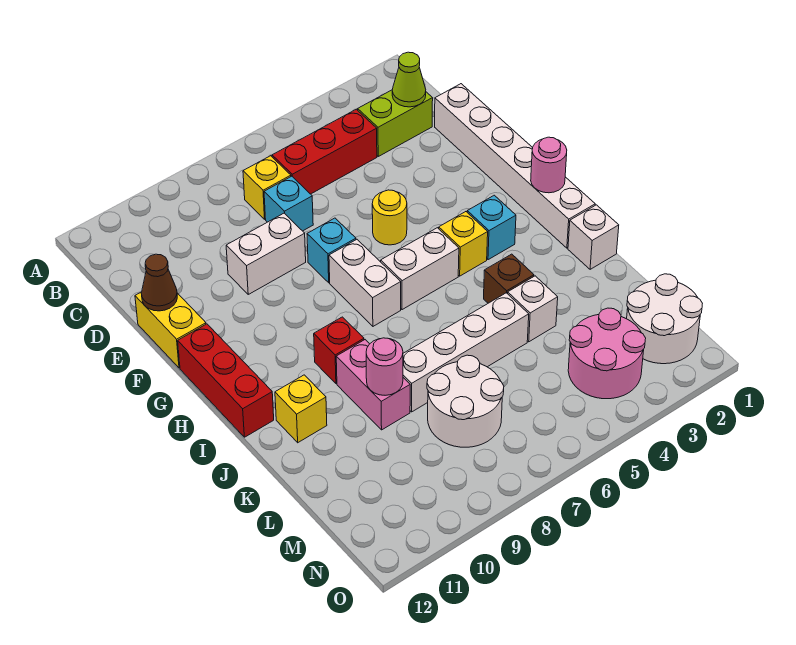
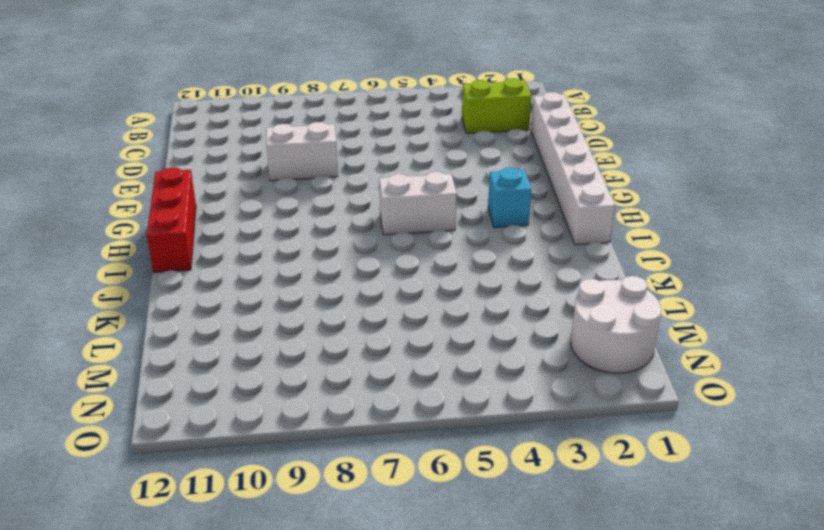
none -> red brick C4:C6 level 1
none -> yellow brick C7 level 1
none -> cyan brick D7 level 1

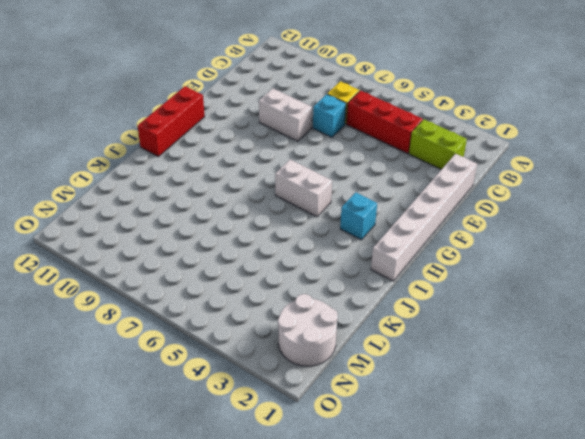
none -> yellow brick E12:F12 level 1
none -> yellow round brick F5 level 1
none -> cyan brick F7 level 1

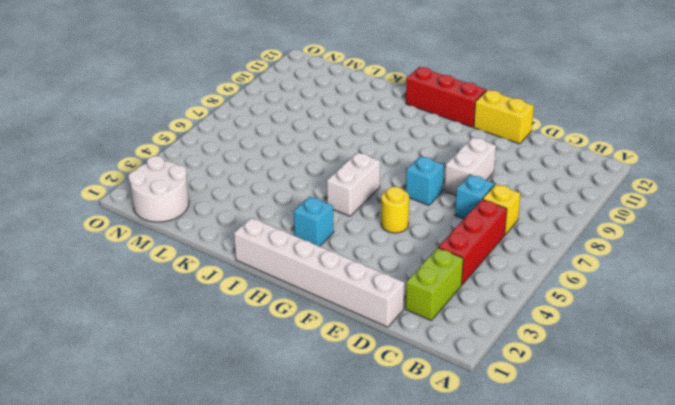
none -> white brick G7:H7 level 1
none -> yellow brick H4 level 1
none -> red brick I9 level 1

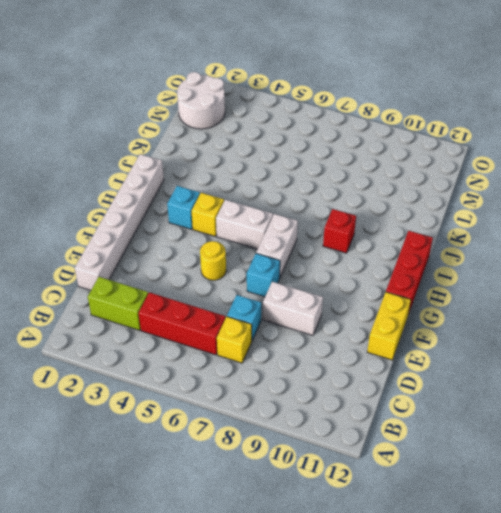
none -> white brick J1 level 1
none -> brown brick J4 level 1
none -> pink brick J9:K9 level 1

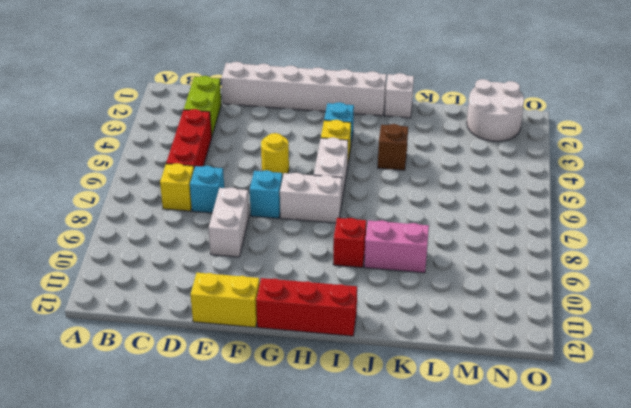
none -> yellow brick J11 level 1
none -> white brick K4 level 1
none -> white brick K5:K8 level 1

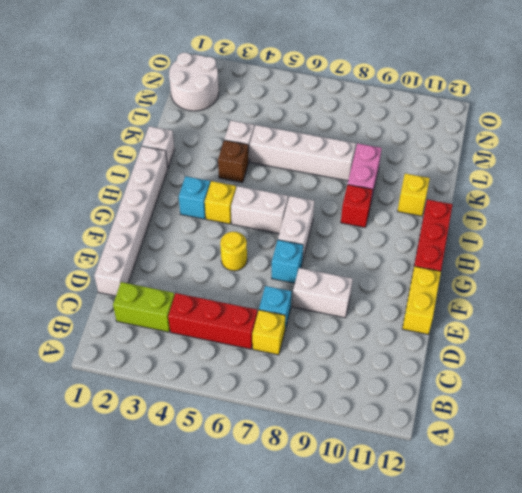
none -> white round brick L7:M8 level 1
none -> pink round brick M3:N4 level 1
none -> lime cone C2 level 2

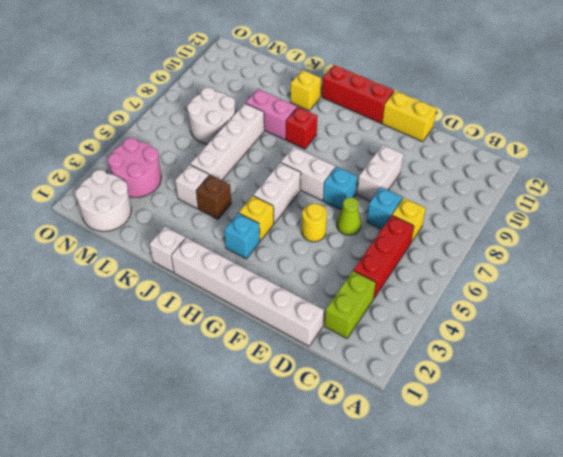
lime cone E6 level 1 -> lime cone C2 level 2
none -> brown cone E12 level 2
none -> pink round brick H1 level 2
none -> pink round brick K9 level 2

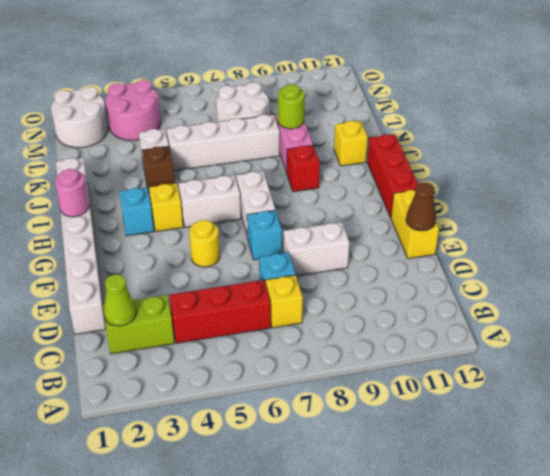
lime round brick K9 level 2 -> pink round brick K9 level 2

